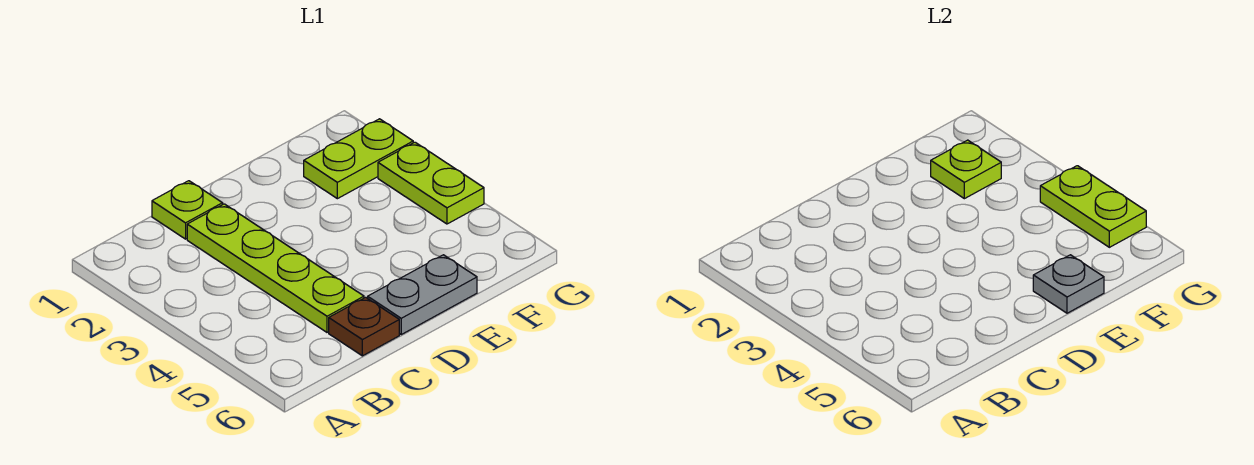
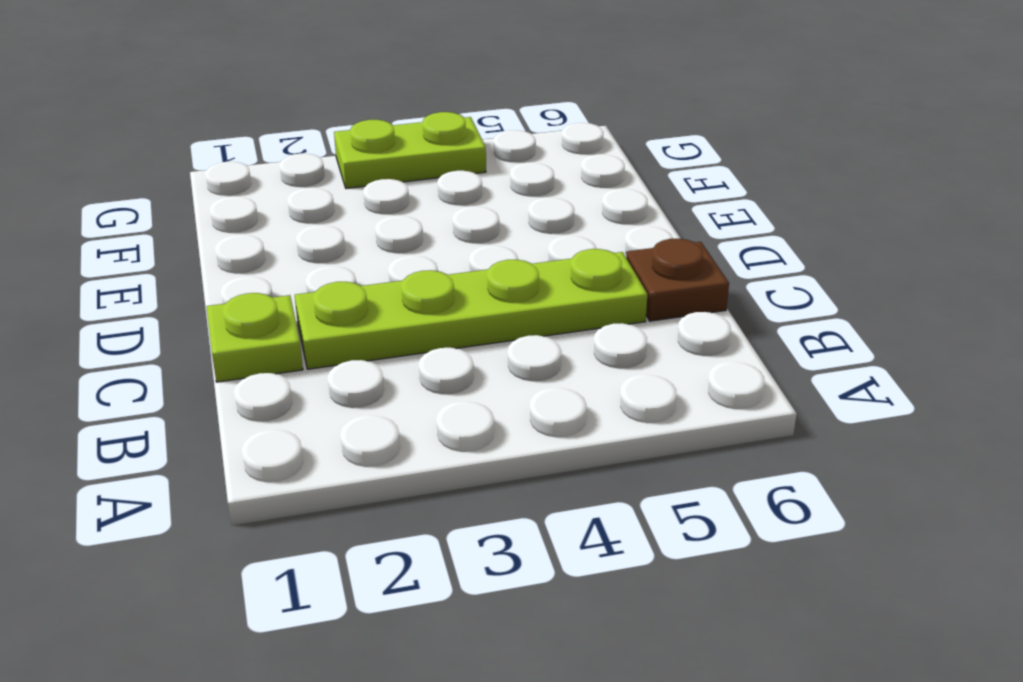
none -> grey plate D6:E6 level 1
none -> lime plate F2:G2 level 1

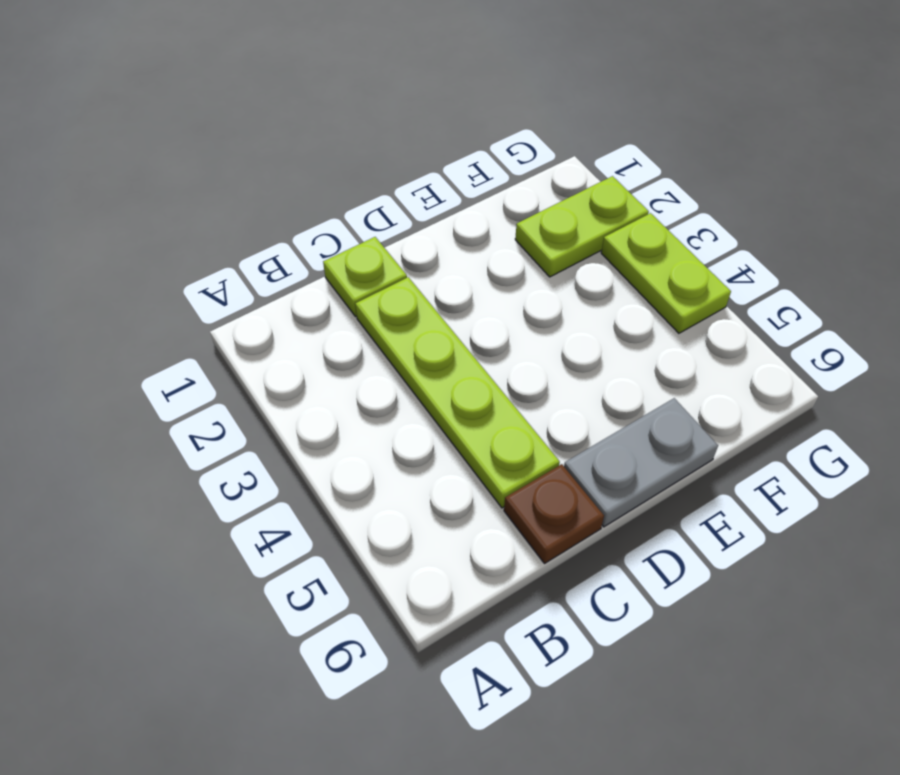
none -> grey plate E6 level 2
none -> lime plate F2 level 2

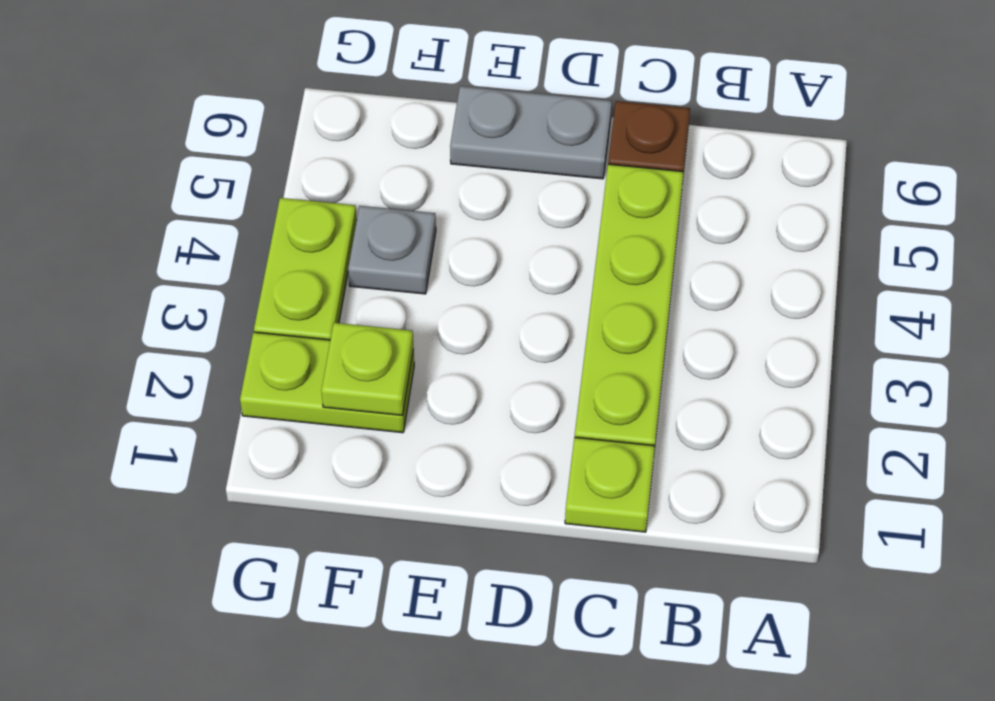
grey plate F4 level 1 -> grey plate E6 level 2
none -> lime plate G4:G5 level 2

